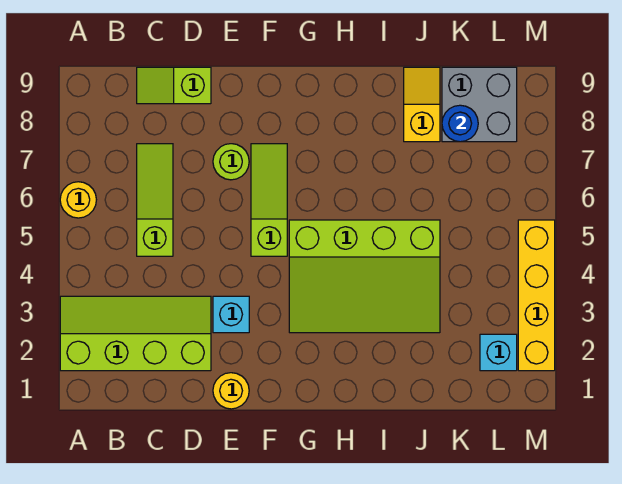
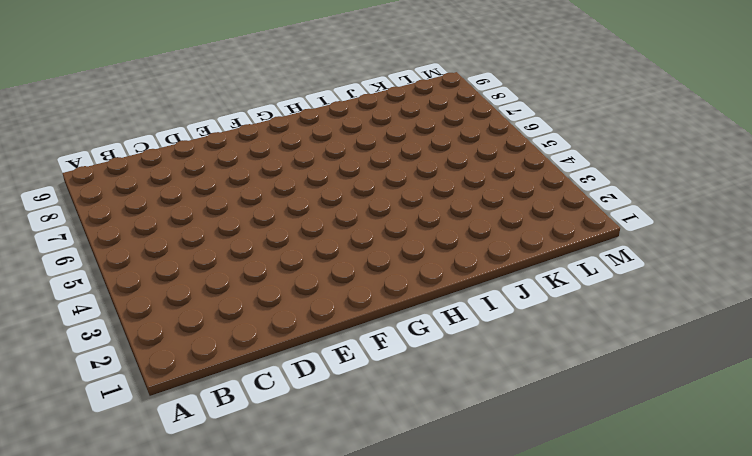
none -> lime slope A2:D3 level 1 top 2
none -> yellow round brick A6 level 1
none -> lime slope C5:C7 level 1 top 5

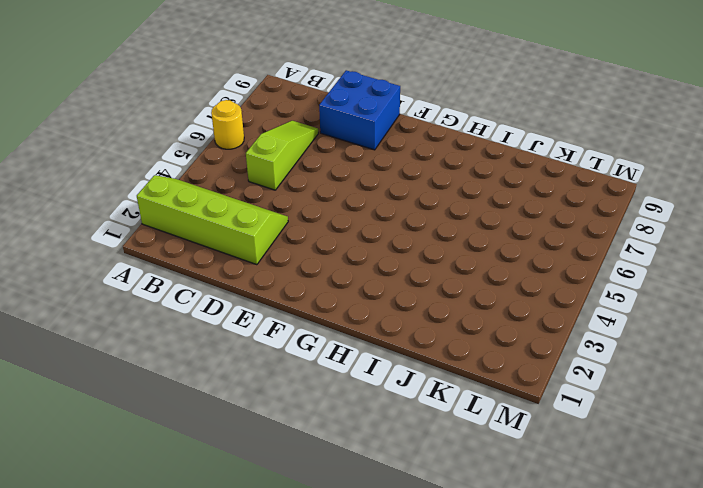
blue brick D8:E9 level 1 -> lime slope C9:D9 level 1 top D
none -> yellow round brick E1 level 1
none -> cyan brick E3 level 1
none -> lime round brick E7 level 1

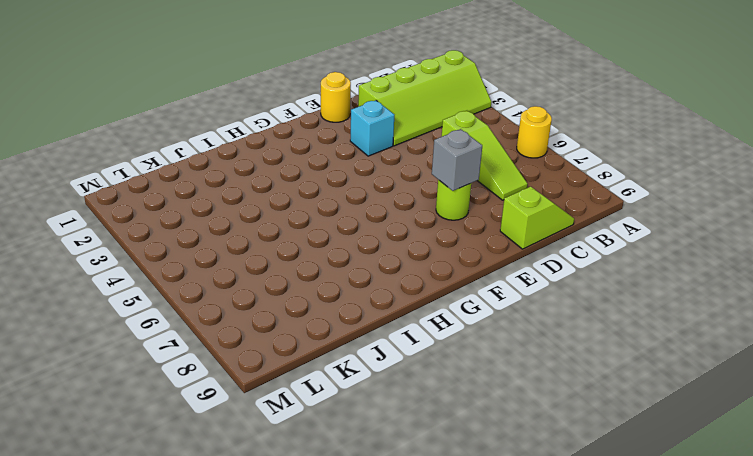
grey brick E7 level 2 -> none
none -> lime slope F5:F7 level 1 top 5
none -> lime slope G3:J5 level 1 top 5
none -> yellow slope J8:J9 level 1 top 8

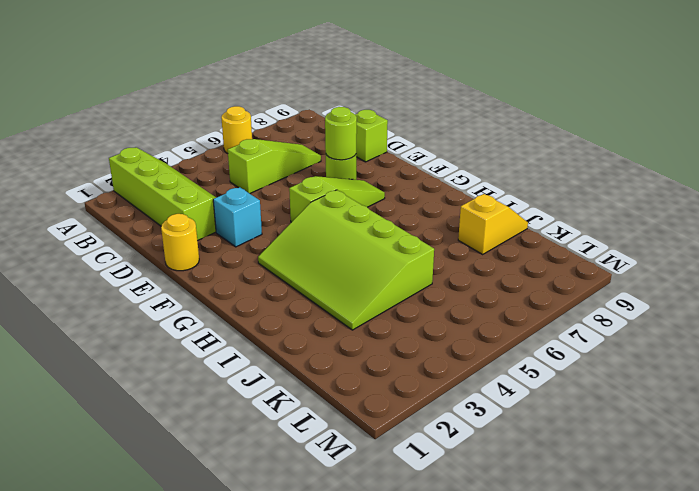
lime round brick E7 level 2 -> none
none -> grey brick K8:L9 level 1
none -> cyan brick L2 level 1
none -> yellow brick M2:M5 level 1

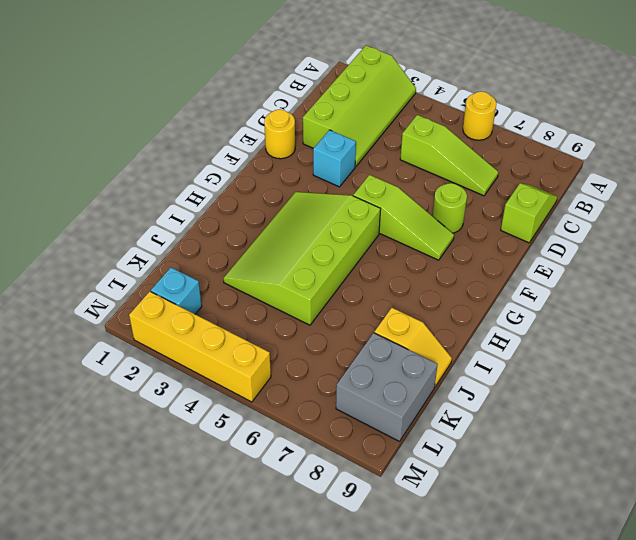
none -> blue round brick K8 level 2

